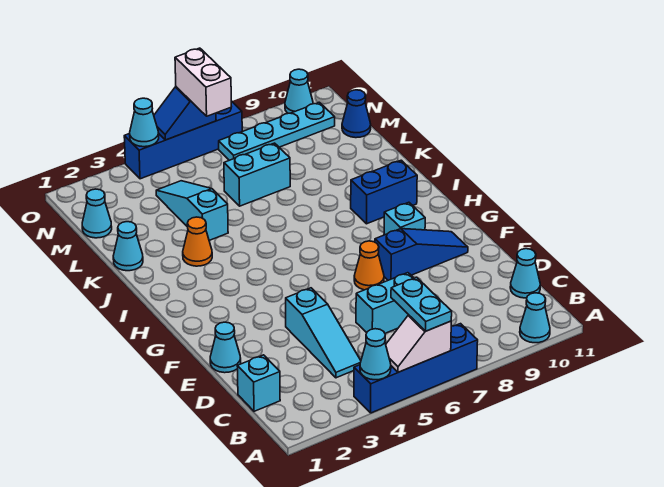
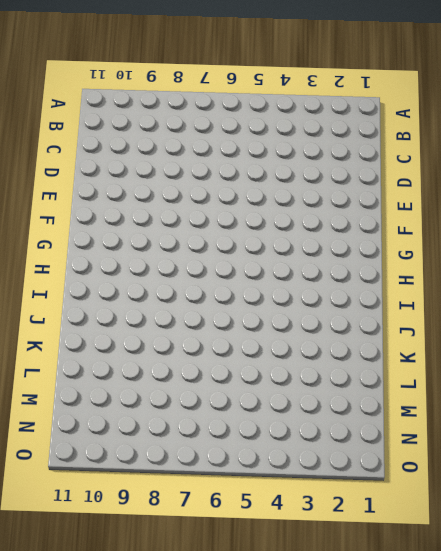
none -> blue brick A4:A7 level 1
none -> cyan cone A10 level 1
none -> cyan brick C1 level 1

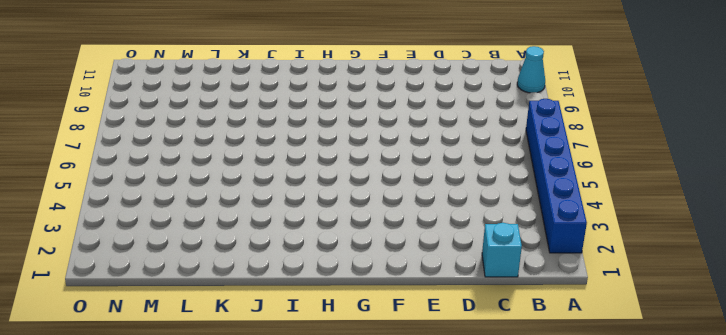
blue brick A2:A7 level 1 -> blue brick A4:A7 level 1
none -> cyan slope C4:E4 level 1 top E
none -> cyan cone C11 level 1
none -> cyan brick D6:D7 level 1

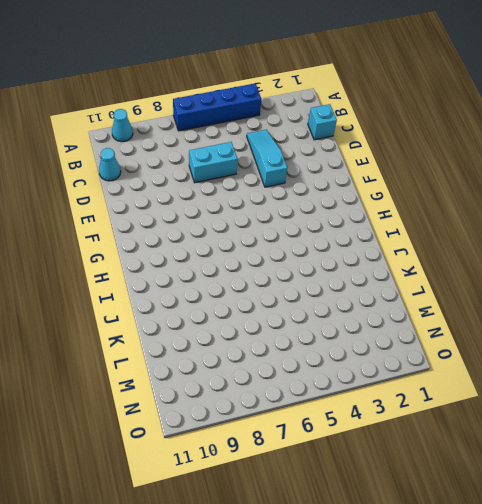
none -> cyan cone E1 level 1
none -> orange cone F7 level 1
none -> blue slope F8:F10 level 1 top 8

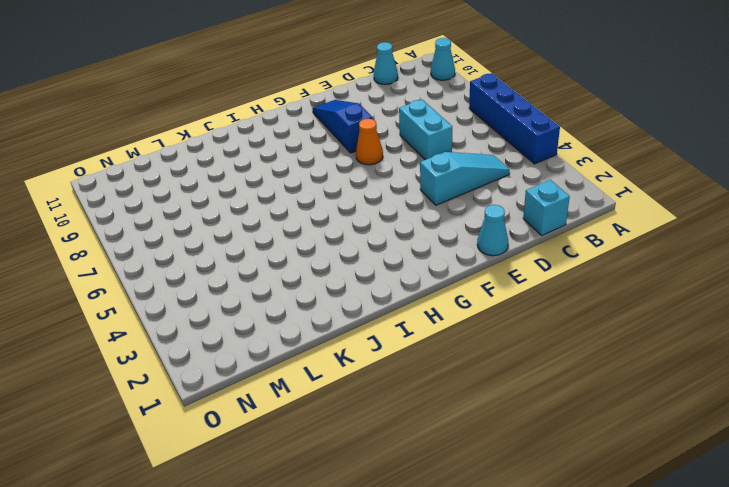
none -> cyan brick G9 level 1
none -> blue brick I9:I10 level 1
none -> orange cone J3 level 1

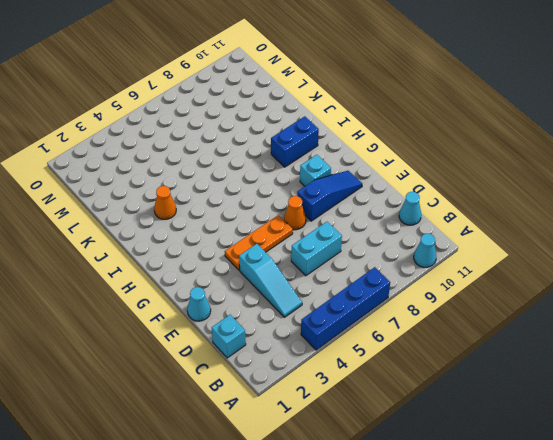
orange plate F4:F6 level 1 -> none
none -> cyan cone K1 level 1
none -> cyan slope K4:M4 level 1 top K
none -> cyan brick L6:L7 level 1

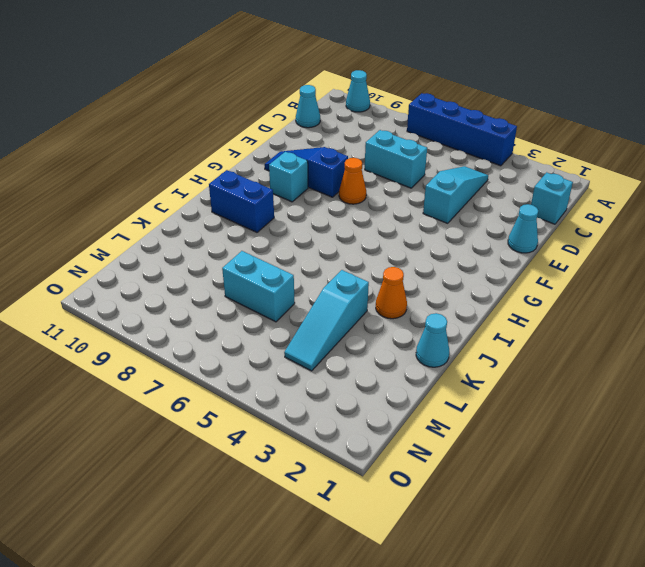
none -> cyan cone M1 level 1
none -> blue cone M11 level 1
none -> cyan plate N7:N10 level 1

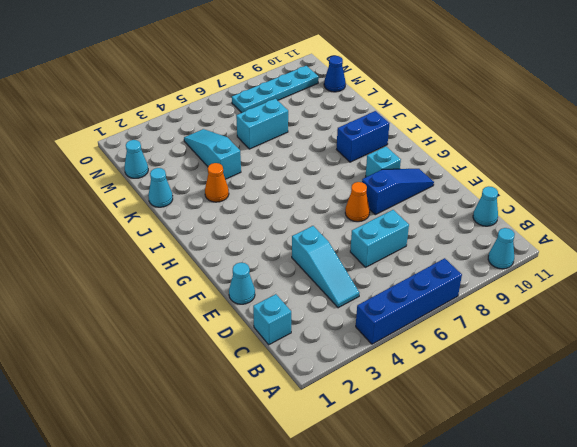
none -> blue brick O4:O7 level 1
none -> cyan cone O10 level 1
none -> cyan cone A4 level 2

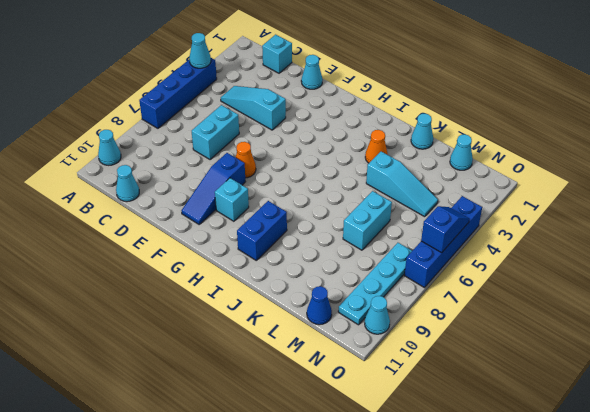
none -> white slope A5:A6 level 2 top 6
none -> cyan cone O4 level 2
none -> cyan plate A6:B6 level 3

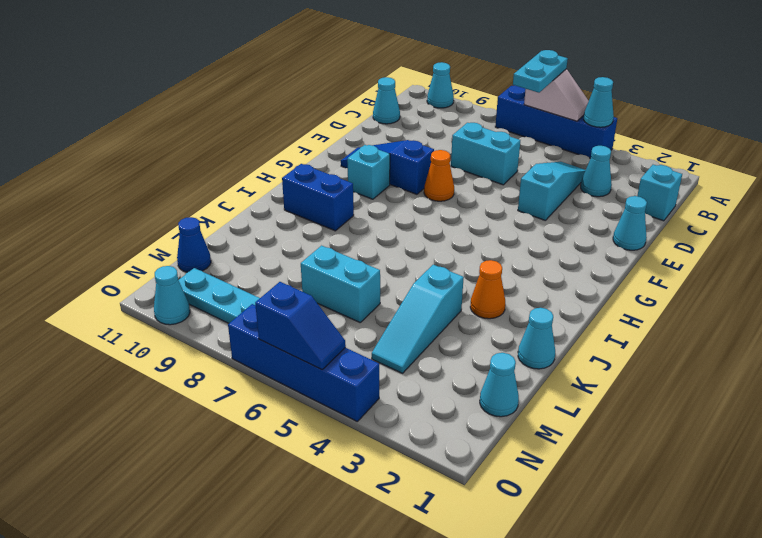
cyan cone C3 level 1 -> cyan cone O4 level 2
none -> white brick N6:O6 level 3

